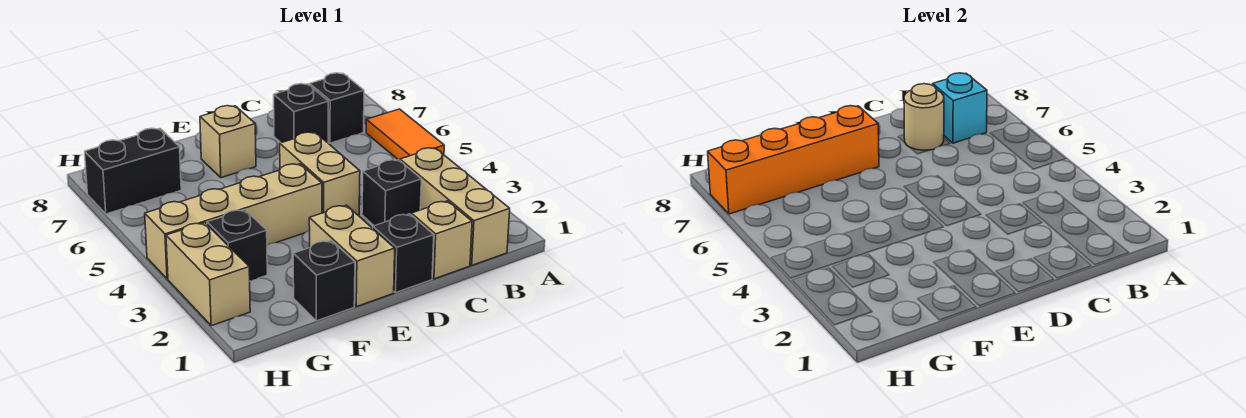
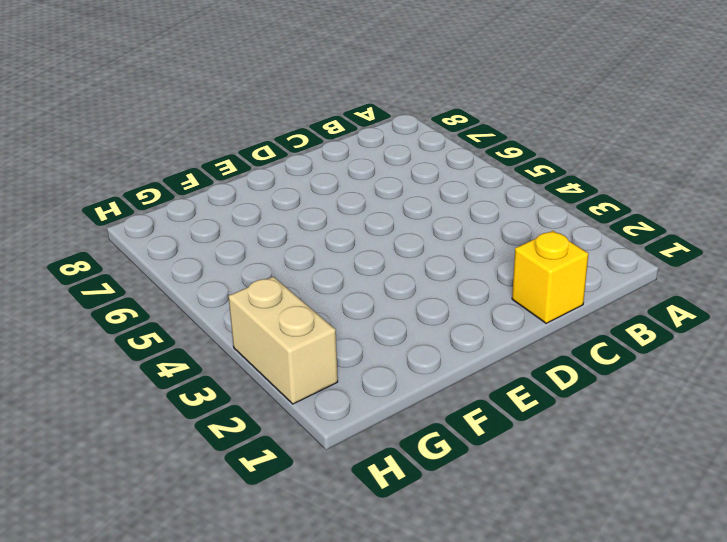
yellow brick C1 level 1 -> tan brick C1 level 1
none -> orange tile A5:A6 level 1
none -> tan brick B1:B3 level 1
none -> black brick B7 level 1

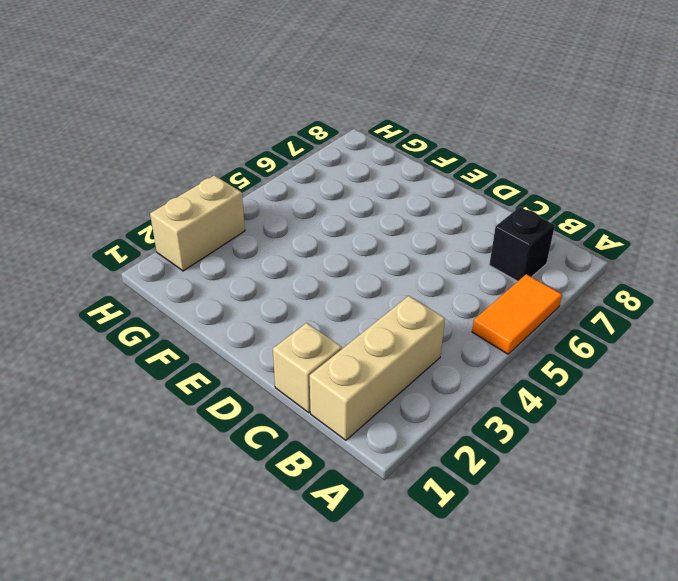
none -> black brick C3 level 1
none -> black brick C7 level 1
none -> black brick D1 level 1

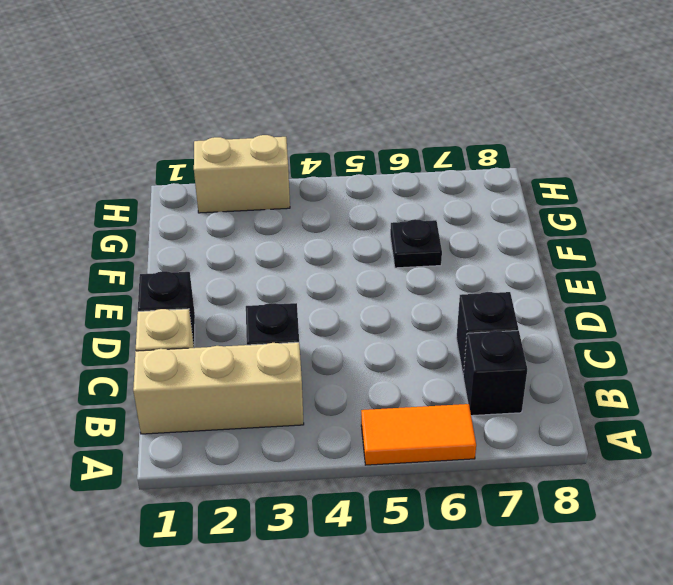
black plate F6 level 1 -> none
none -> tan brick D4:D5 level 1
none -> tan brick E1:E2 level 1
none -> tan brick E4:H4 level 1

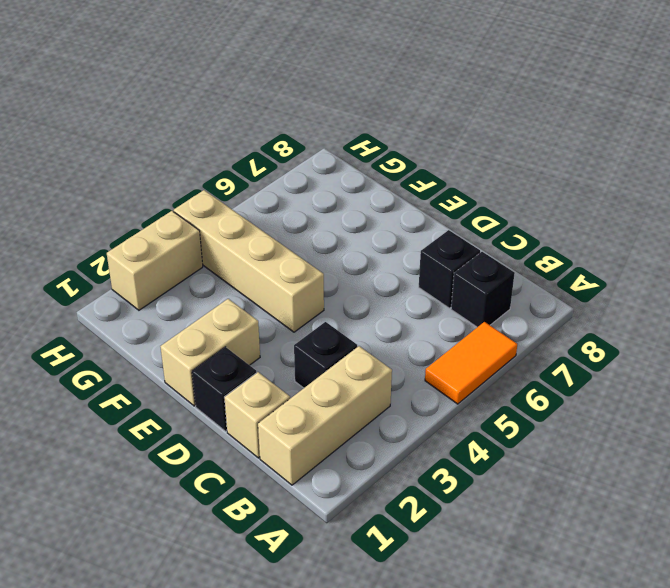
none -> tan brick D4:D5 level 1
none -> tan brick E7 level 1
none -> black brick F1 level 1

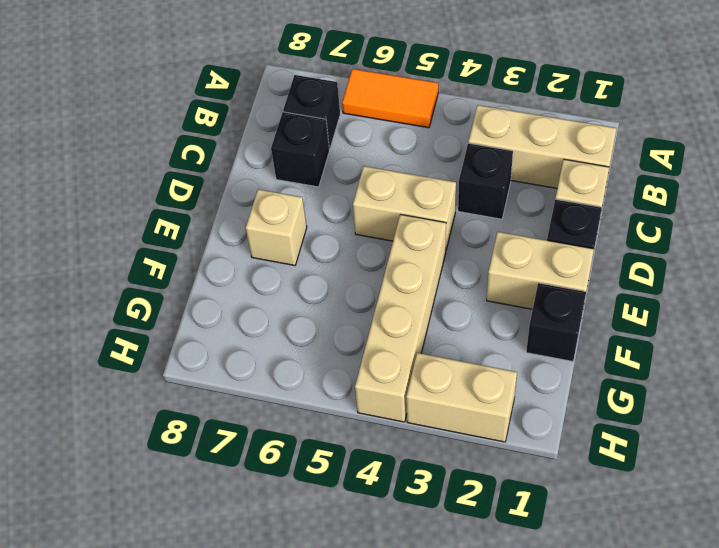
none -> black brick G3 level 1
none -> black brick G7:H7 level 1
none -> cyan brick B7 level 2

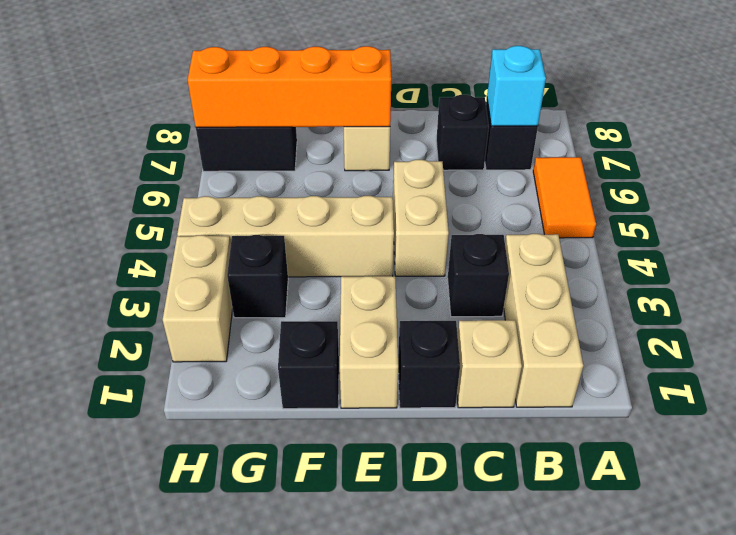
none -> tan round brick C7 level 2

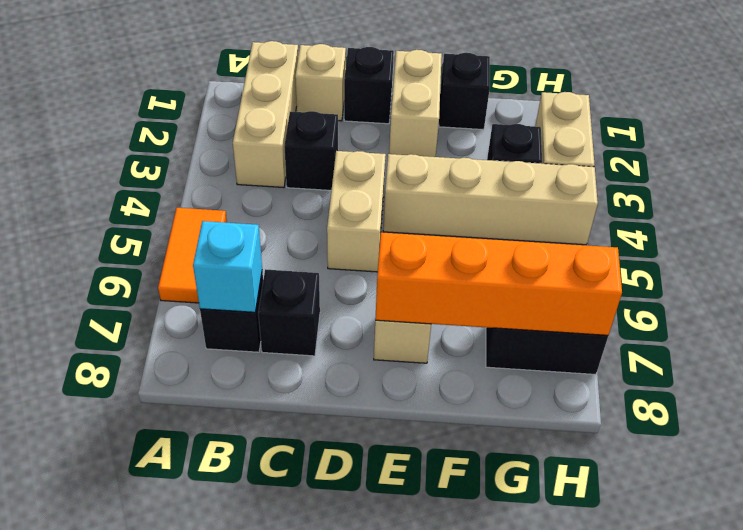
none -> tan round brick C7 level 2

